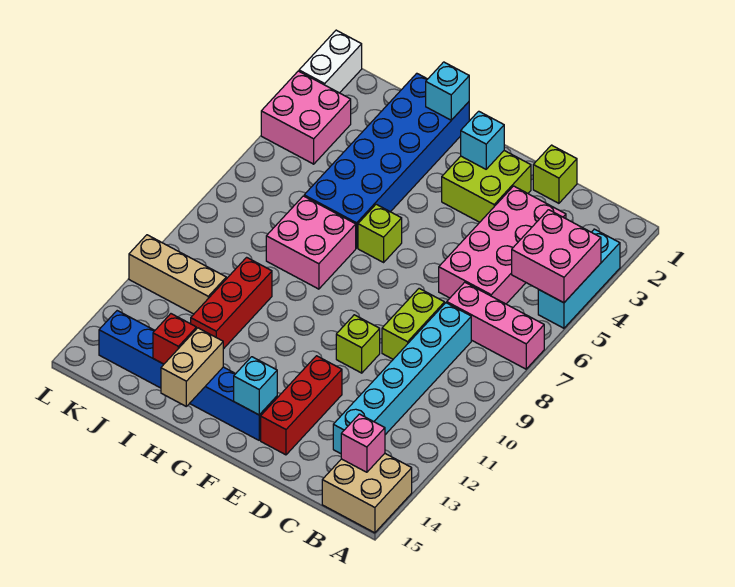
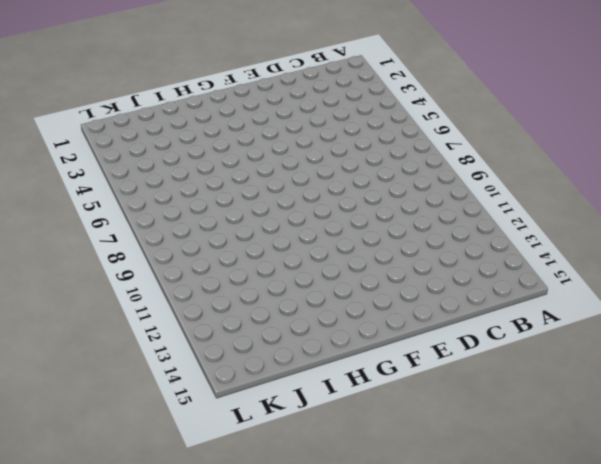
none -> cyan brick A3:A5 level 1
none -> pink brick A7:C7 level 1
none -> tan brick A14:B15 level 1

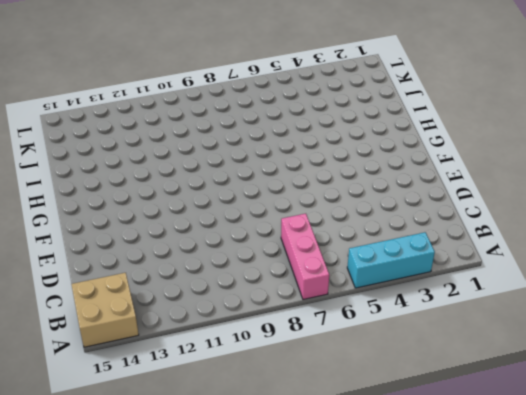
none -> pink brick C3:D6 level 1
none -> cyan brick C8:C13 level 1
none -> lime brick D1 level 1

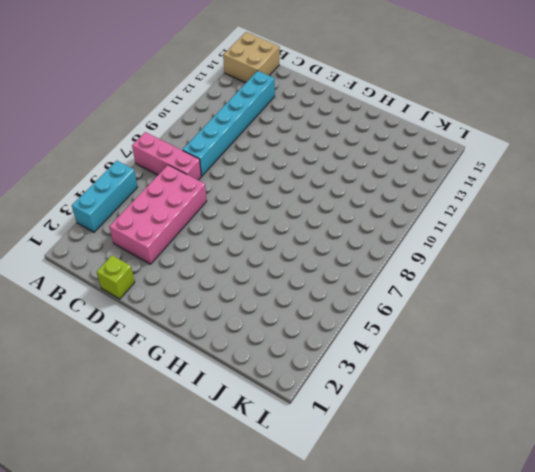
none -> lime brick D8:D9 level 1
none -> lime brick E2:F3 level 1
none -> lime brick E10 level 1

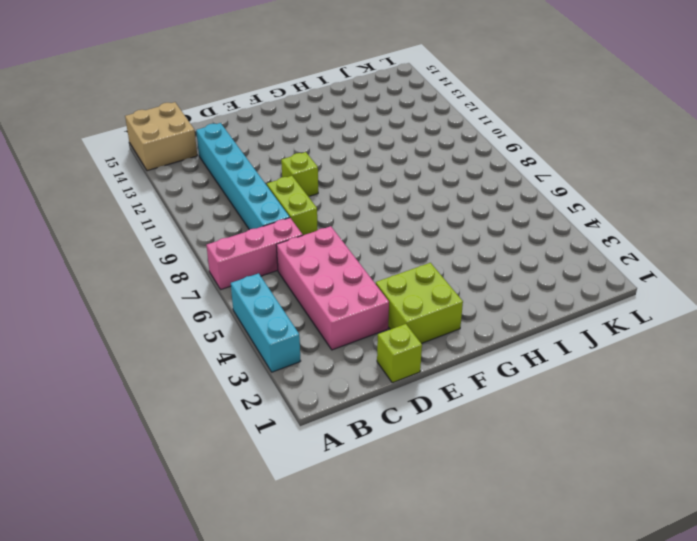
none -> red brick E12:E14 level 1
none -> blue brick F14:K14 level 1
none -> lime brick G6 level 1

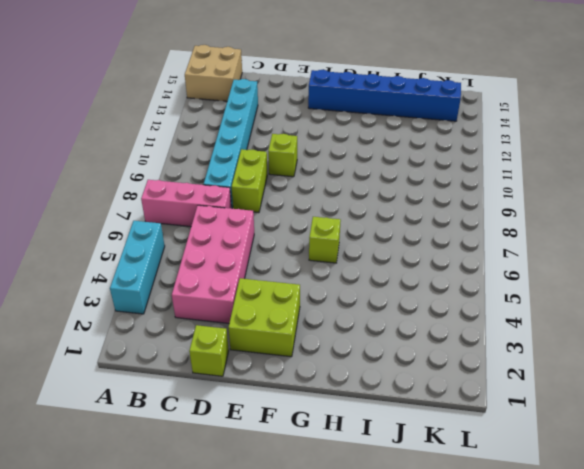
none -> red brick E12:E14 level 1
none -> blue brick H1:I6 level 1
none -> pink brick H7:I8 level 1

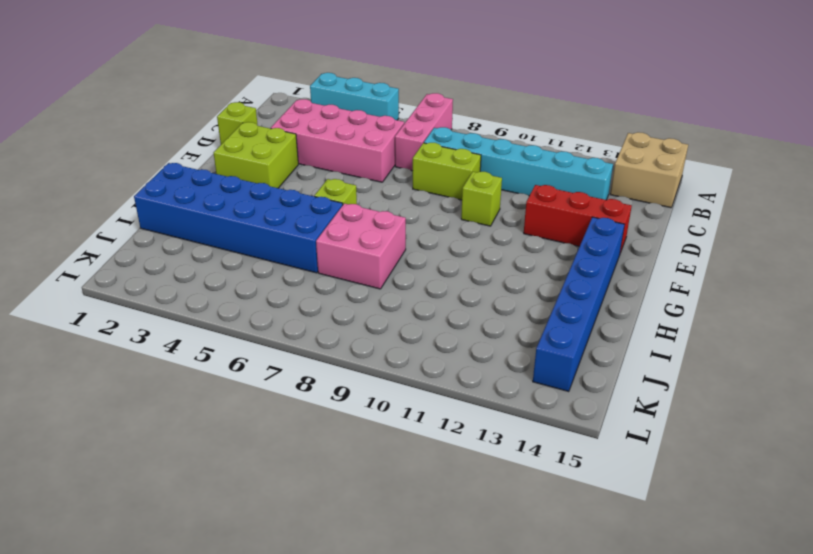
none -> red brick I10:I12 level 1
none -> tan brick J11:L11 level 1
none -> pink brick K3:L4 level 1

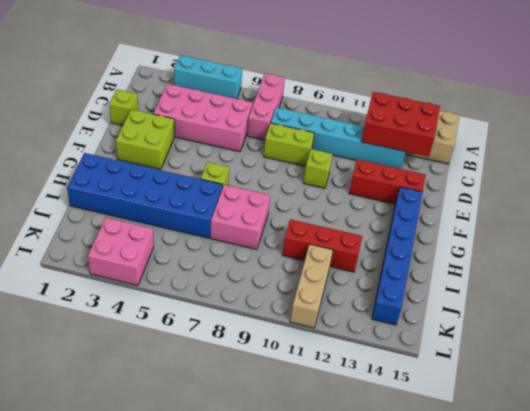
red brick B12:C14 level 2 -> pink brick B14 level 2
none -> white brick L1:L2 level 1
none -> pink brick A4:B5 level 2
none -> cyan brick F2 level 2

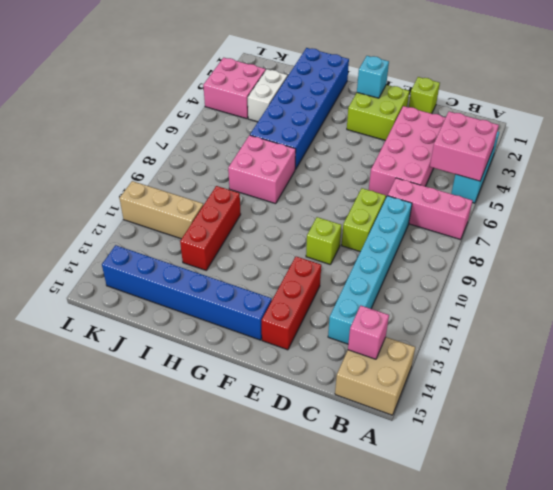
white brick J3:J4 level 1 -> white brick L1:L2 level 1
none -> lime brick G6 level 1
none -> cyan brick F14 level 2
none -> cyan brick H1 level 2

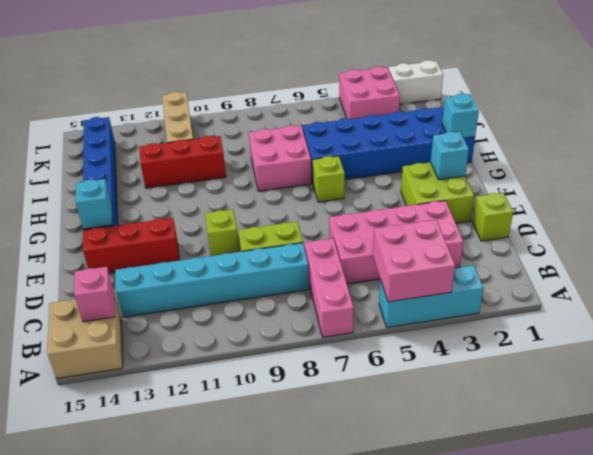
none -> tan brick H14:H15 level 2
none -> red brick I14 level 2

